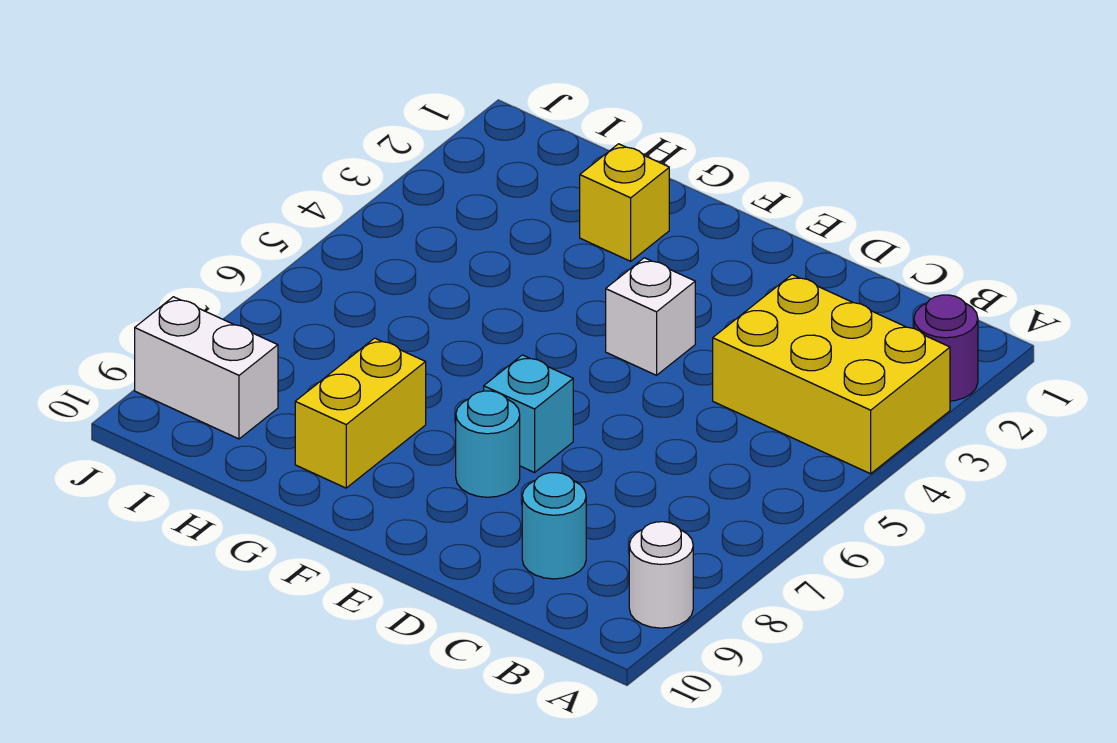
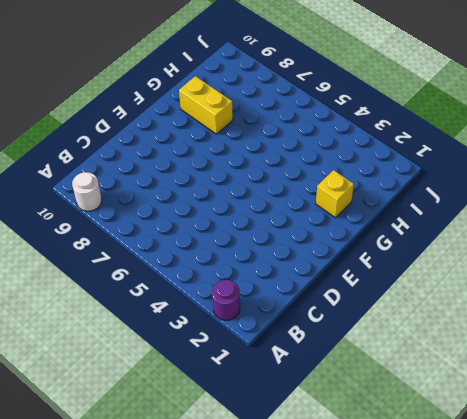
none -> yellow brick A3:C4 level 1
none -> cyan round brick C9 level 1

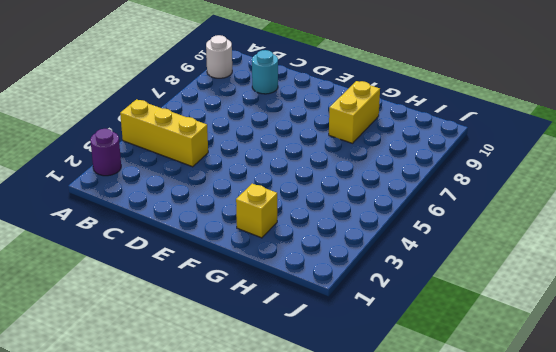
yellow brick A4:C4 level 1 -> yellow brick A3:C4 level 1
none -> white brick E4 level 1
none -> cyan brick E7 level 1

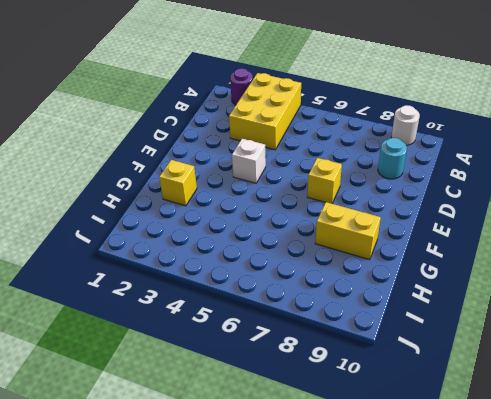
yellow brick E7 level 1 -> cyan brick E7 level 1
none -> cyan round brick E8 level 1
none -> white brick I9:J9 level 1

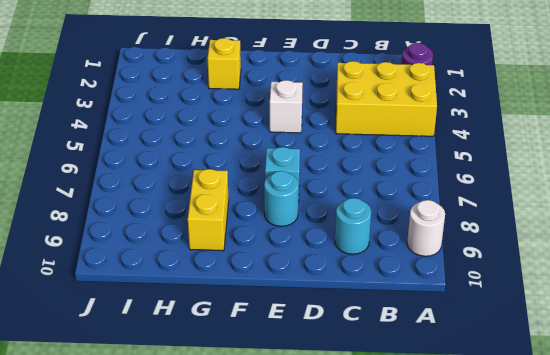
none -> white brick I9:J9 level 1

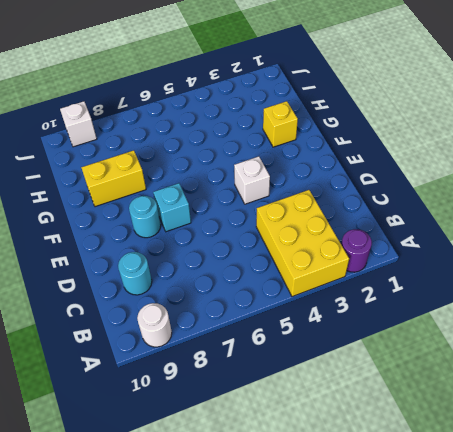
white brick J9 level 1 -> white brick I9:J9 level 1

